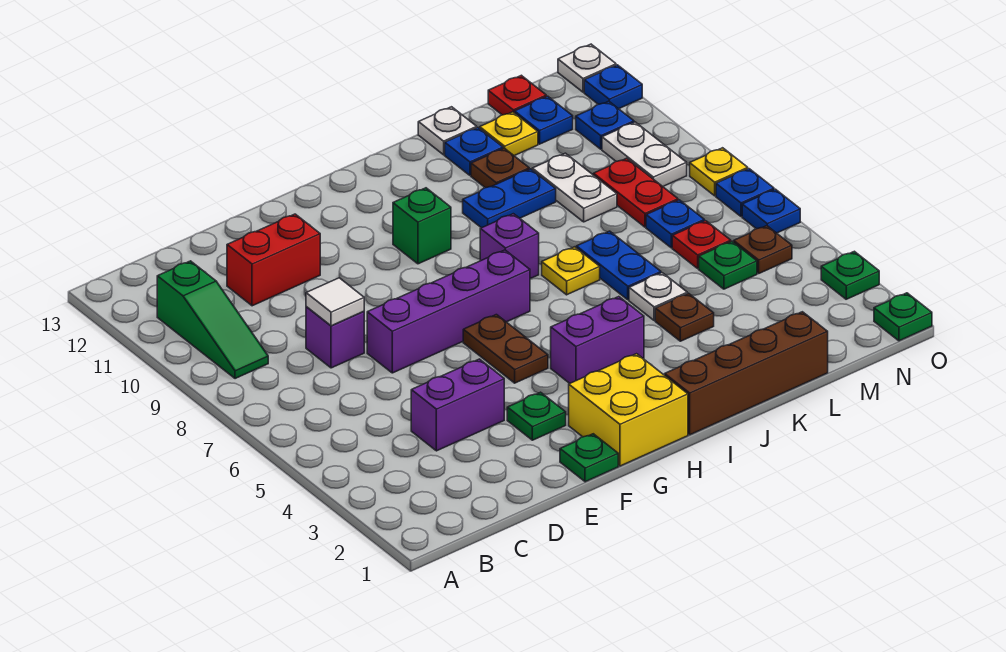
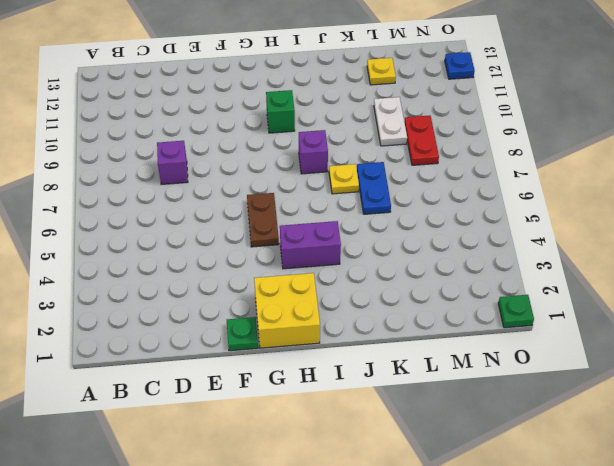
none -> green slope B9:B11 level 1 top 11
none -> purple brick D4:E4 level 1
none -> red brick D11:E11 level 1
none -> purple brick E7:H7 level 1

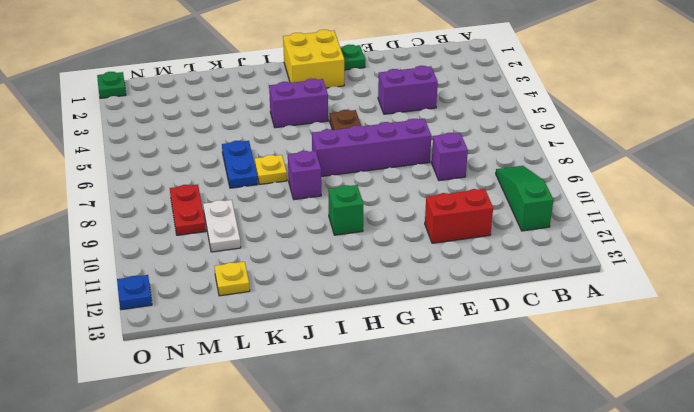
none -> green plate F3 level 1
none -> brown brick I1:L1 level 1
none -> blue plate J10:K10 level 1
none -> brown plate K4 level 1

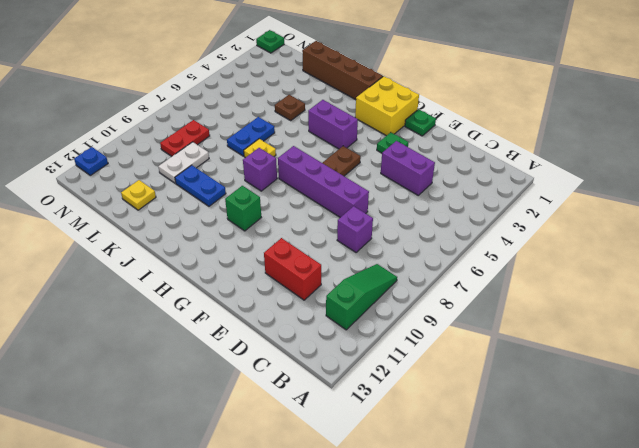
none -> white plate K5 level 1
none -> brown plate K11 level 1
none -> blue plate K12 level 1
none -> white plate K13 level 1

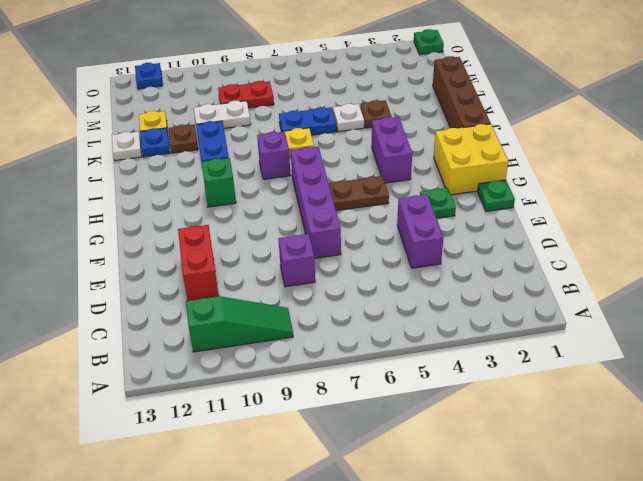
none -> green plate M5 level 1
none -> red plate M6 level 1
none -> blue plate M7 level 1
none -> blue plate M12 level 1

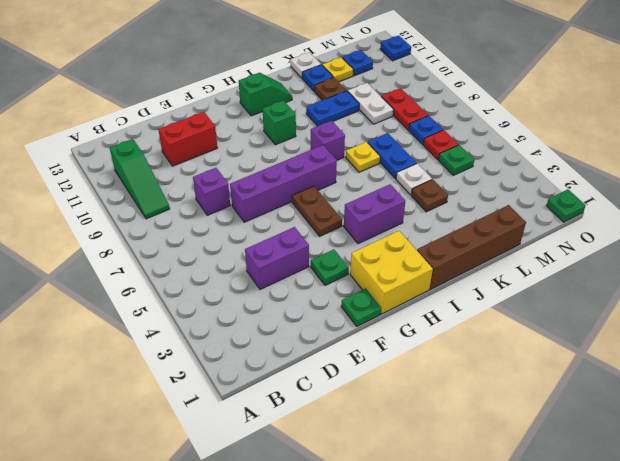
green slope H12:I12 level 1 top H -> none
none -> red plate M13 level 1
none -> brown plate N5 level 1
none -> white plate N9:N10 level 1
none -> blue plate N11 level 1

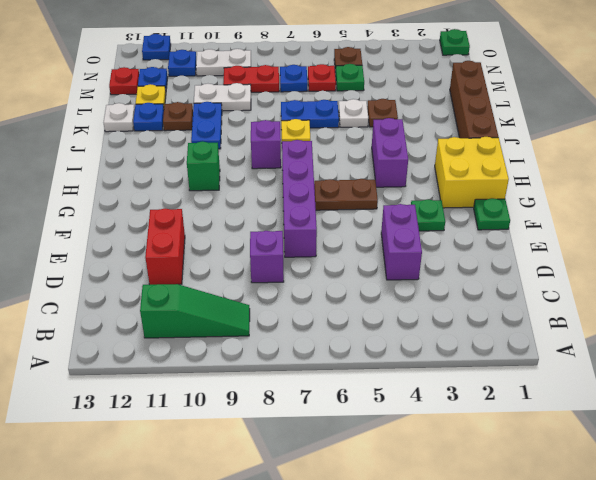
none -> green plate O3 level 1
none -> blue plate O6 level 1
none -> blue plate O7 level 1
none -> yellow plate O8 level 1

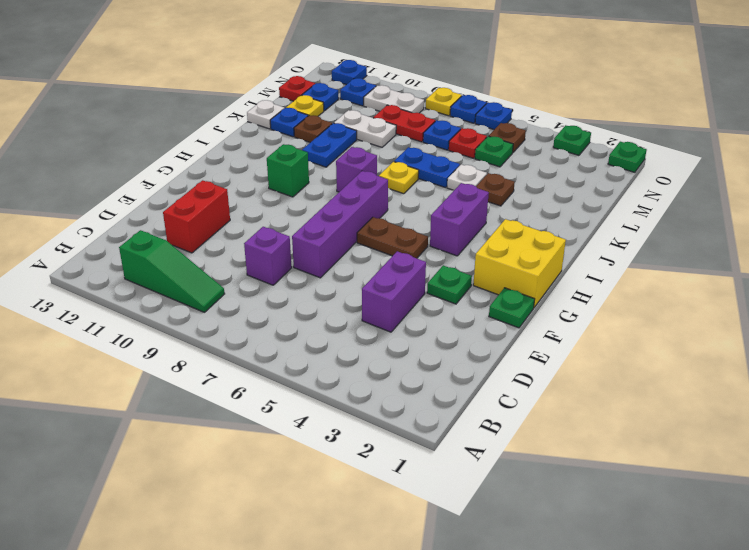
none -> brown brick I1:L1 level 1
none -> white plate O13 level 1
none -> white tile D8 level 2

